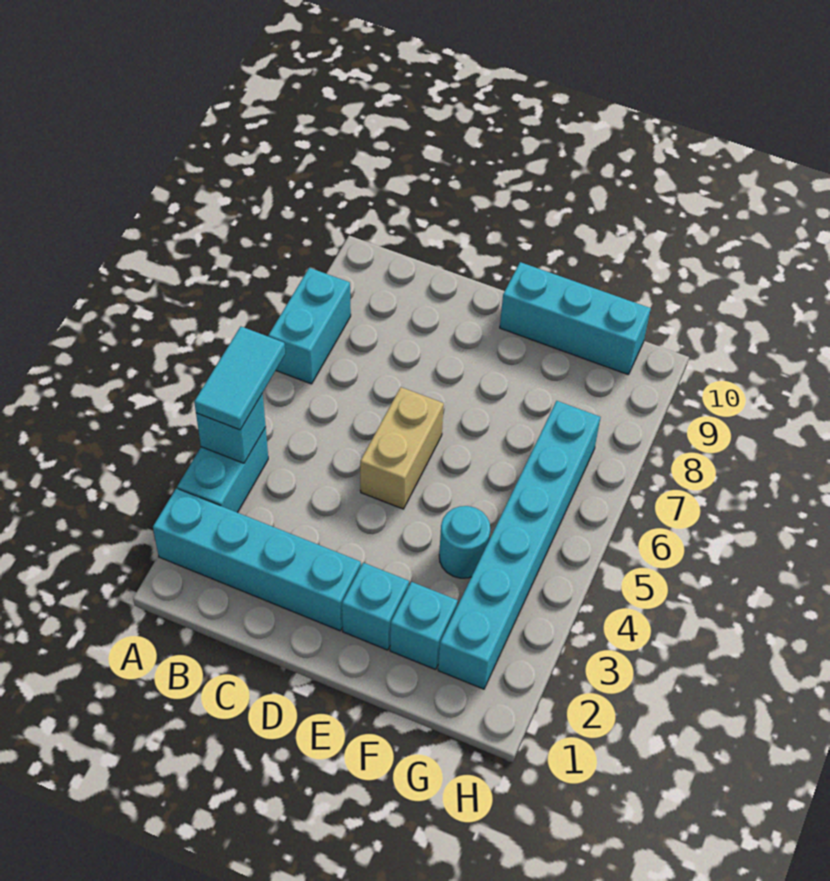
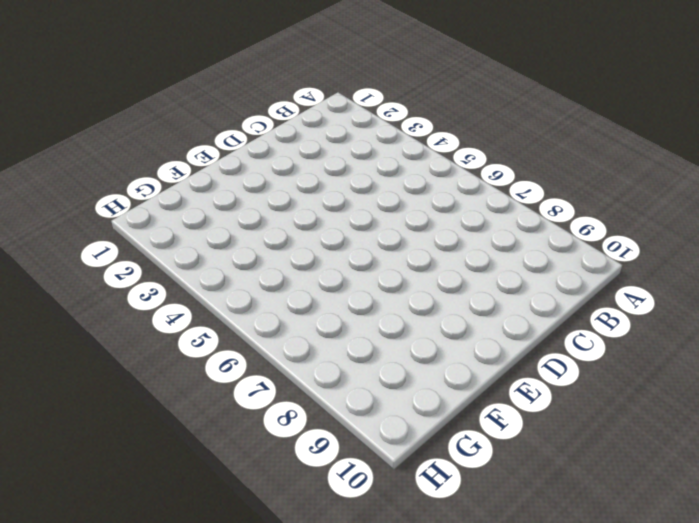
none -> cyan brick A2:D2 level 1
none -> cyan brick A3:A4 level 1

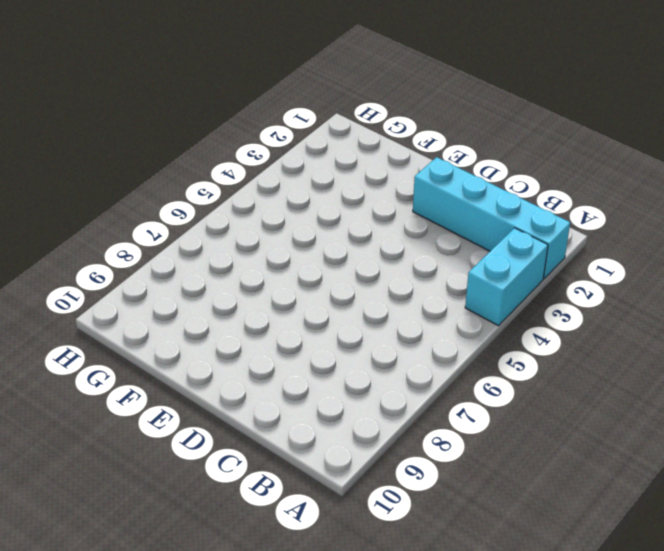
none -> cyan brick A7:A8 level 1
none -> tan brick D5:D6 level 1

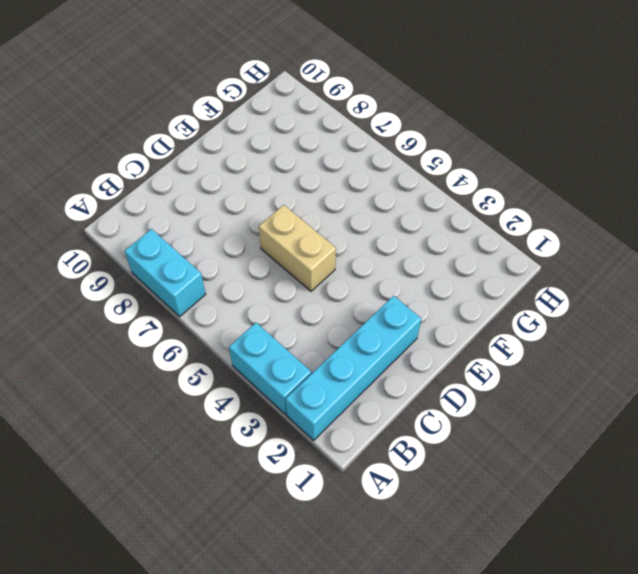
none -> cyan brick E2 level 1
none -> cyan brick E10:G10 level 1

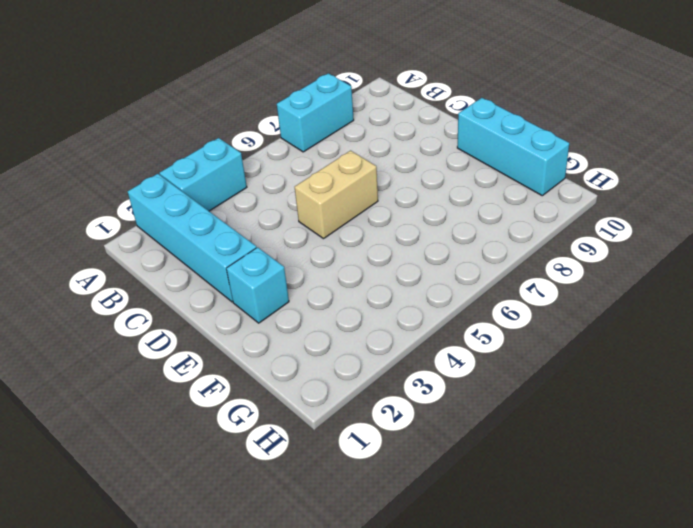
none -> cyan brick F2 level 1
none -> cyan round brick F4 level 1

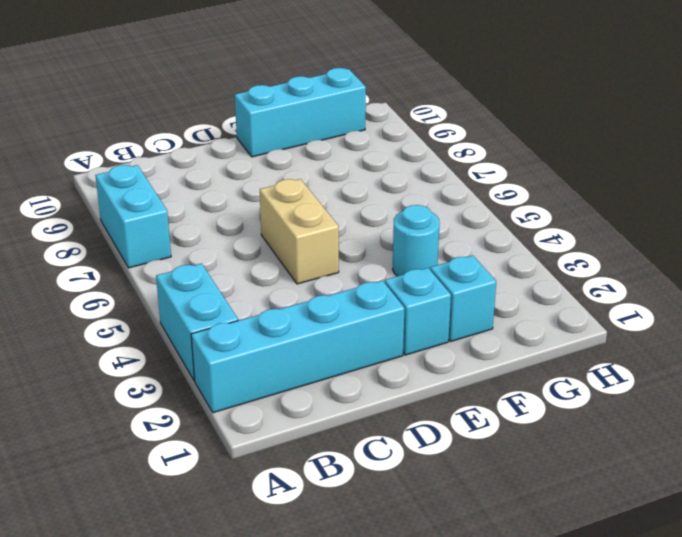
none -> cyan brick G2:G7 level 1
none -> cyan brick A4 level 2

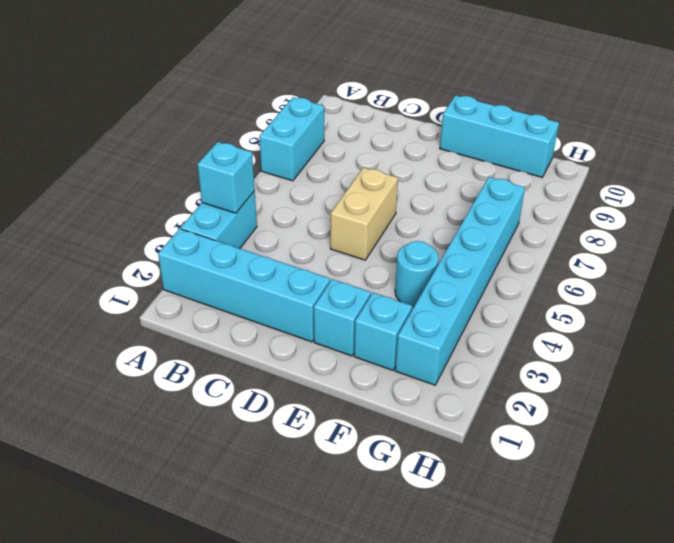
none -> cyan tile A4:A5 level 3

